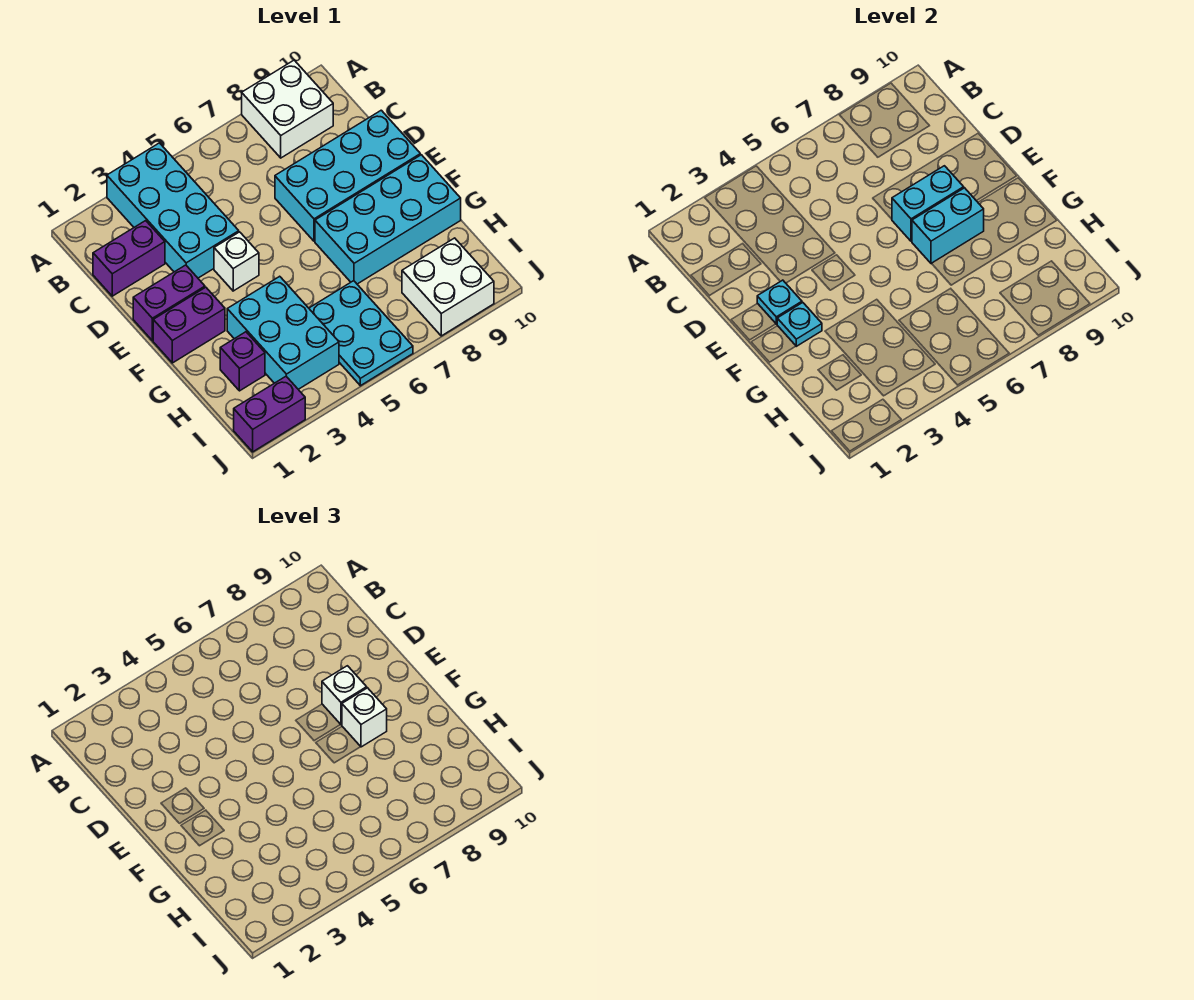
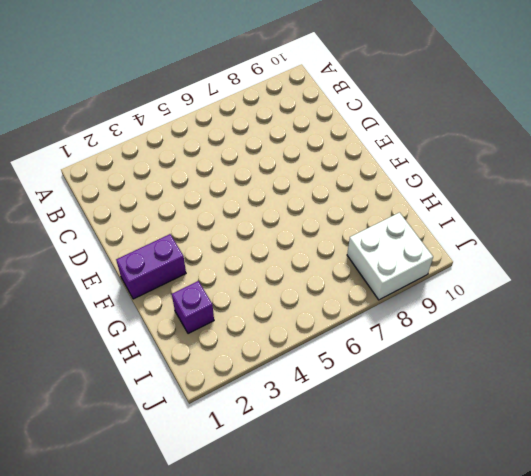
none -> cyan brick A3:D4 level 1
none -> white brick A8:B9 level 1
none -> purple brick C1:C2 level 1

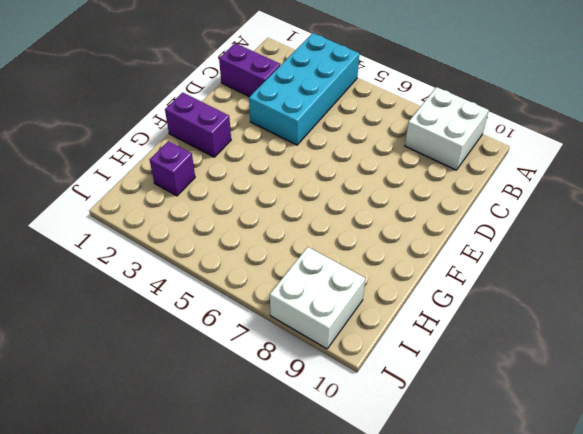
none -> cyan brick D7:E10 level 1
none -> purple brick E1:E2 level 1
none -> white brick E4 level 1

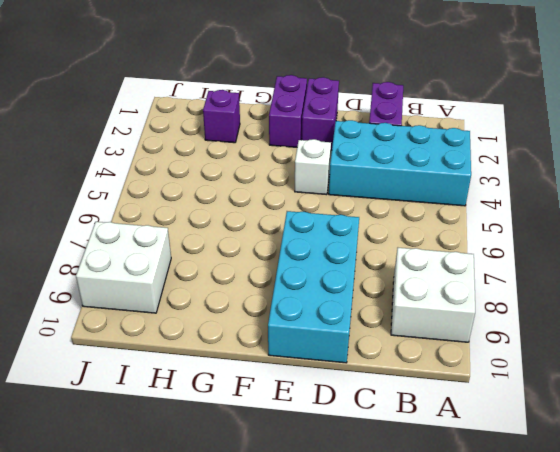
none -> cyan brick F7:G10 level 1
none -> cyan brick G3:I4 level 1
none -> cyan plate H5:J6 level 1

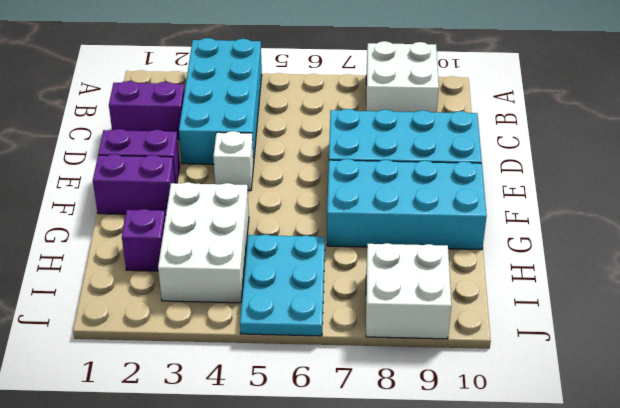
white brick G3:I4 level 1 -> cyan brick G3:I4 level 1
none -> purple brick J1:J2 level 1
none -> cyan plate E2 level 2
none -> cyan brick E7:E8 level 2

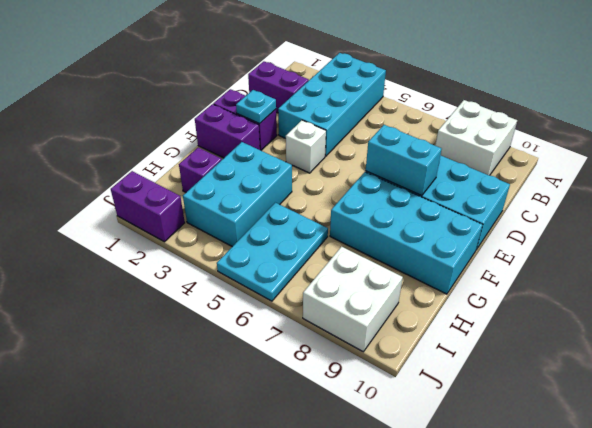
none -> cyan plate F2 level 2
none -> cyan brick F7:F8 level 2
none -> white brick E8 level 3

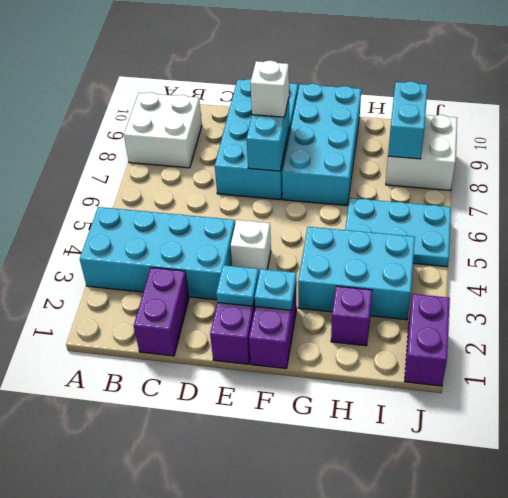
cyan brick I8:I9 level 2 -> cyan brick F7:F8 level 2
none -> white brick F8 level 3

